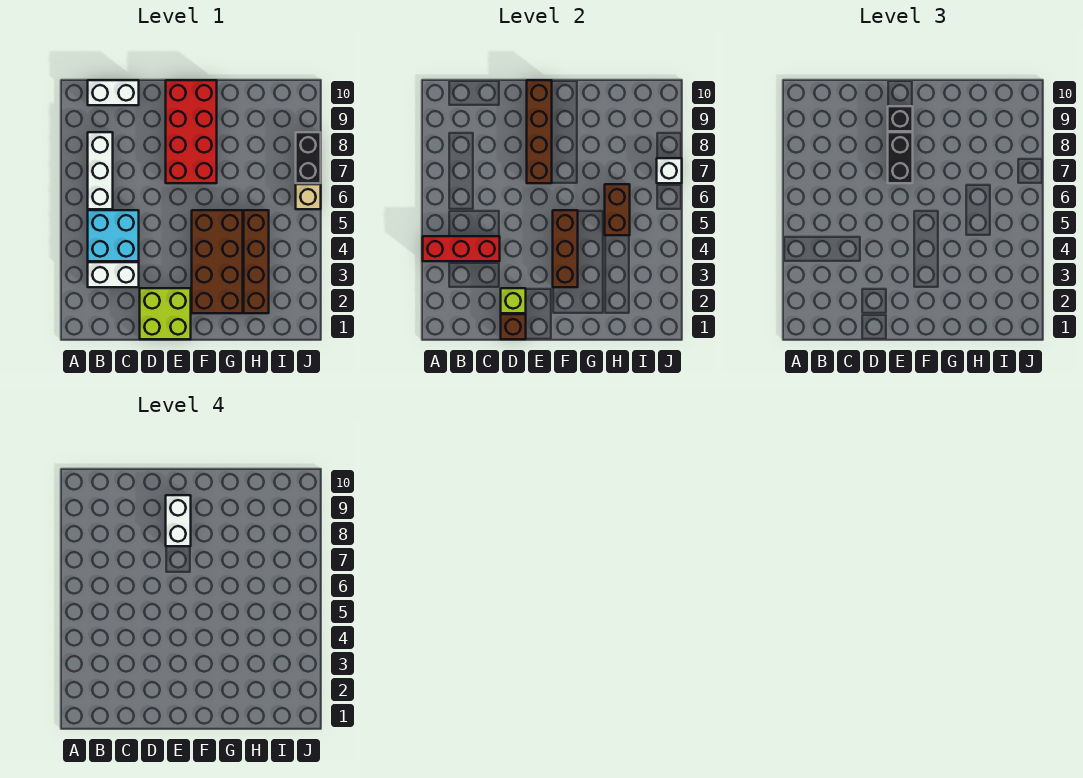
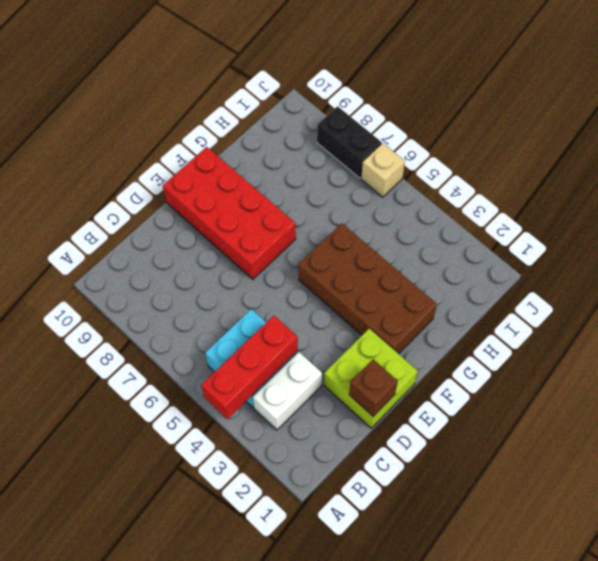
none -> white brick B6:B8 level 1
none -> white brick B10:C10 level 1
none -> brown brick H2:H5 level 1

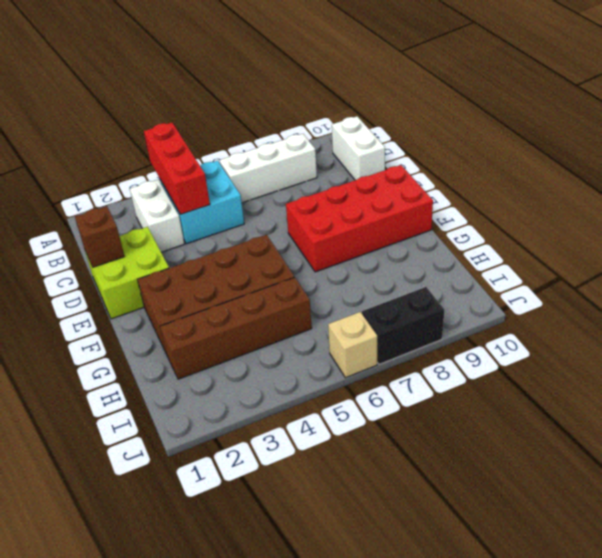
none -> lime brick D2 level 2
none -> brown brick E7:E10 level 2
none -> brown brick F3:F5 level 2

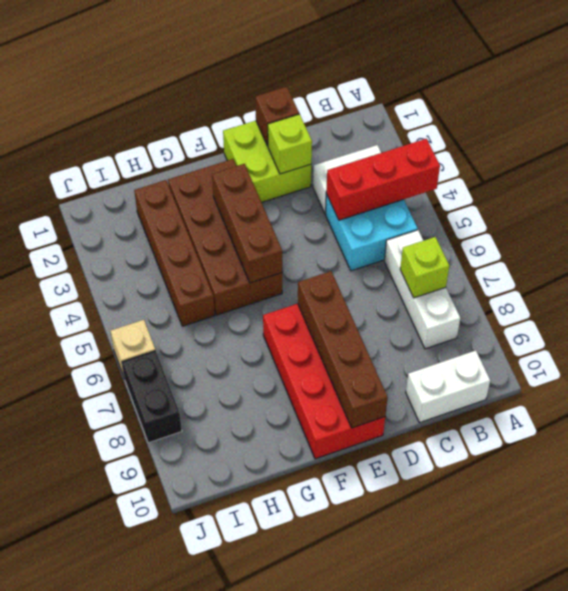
lime brick B7 level 2 -> none
none -> brown brick H5:H6 level 2
none -> white brick J7 level 2
none -> black brick E7:E8 level 3

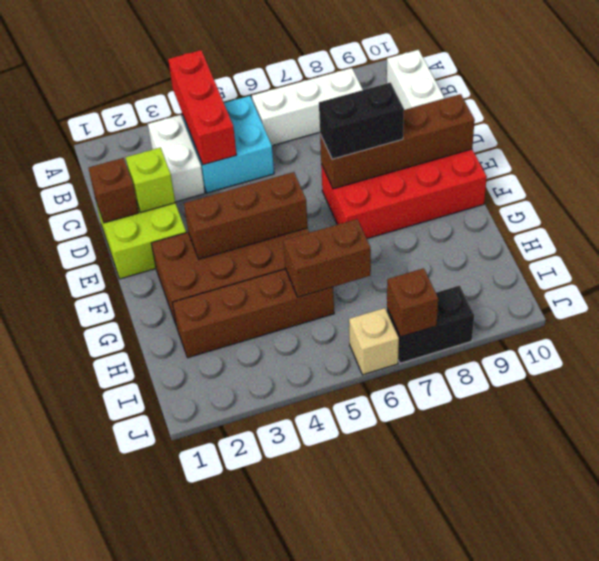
brown brick J7 level 2 -> white brick J7 level 2
none -> black brick E9 level 3
none -> white brick E8:E9 level 4

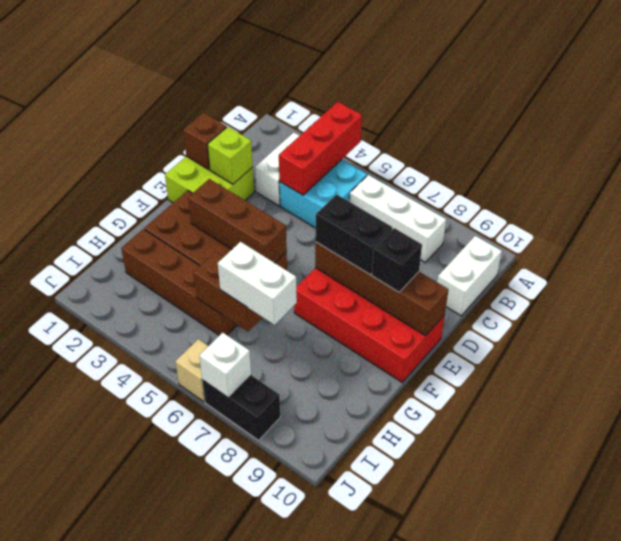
white brick H6:H7 level 3 -> white brick E8:E9 level 4

